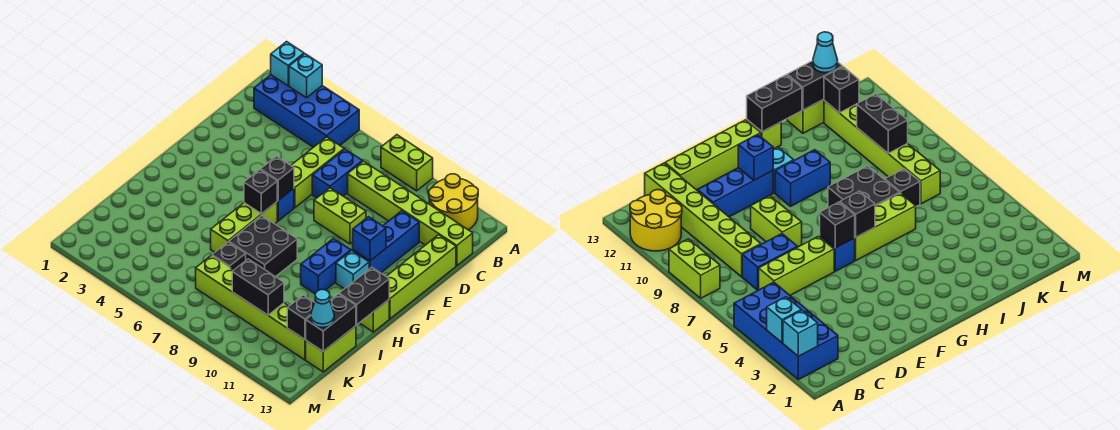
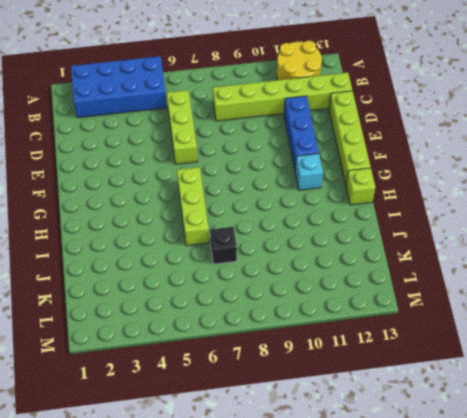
none -> lime brick A8:A9 level 1
none -> blue brick C7:D7 level 1
none -> lime brick E8:E9 level 1

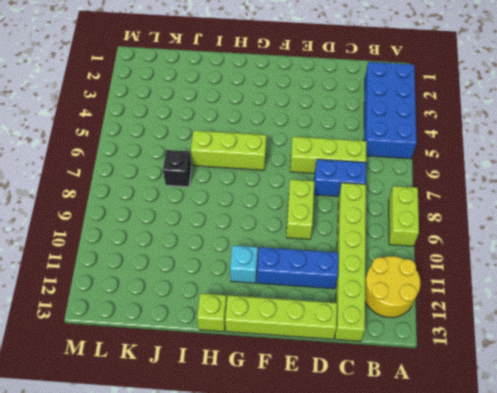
none -> blue brick F6 level 1
none -> blue brick G10:H10 level 1
none -> black brick H7:I8 level 1

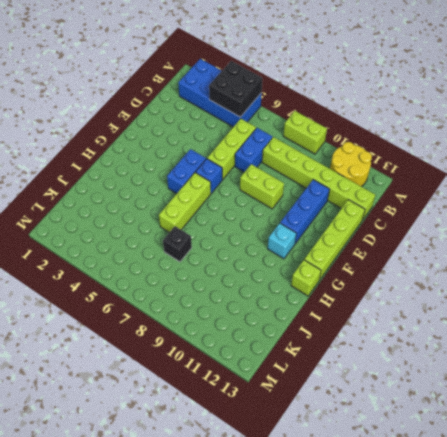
black brick A4:B5 level 2 -> black brick H7:I8 level 1
blue brick F5:G5 level 1 -> blue brick G10:H10 level 1
none -> lime brick J13:K13 level 1
none -> lime brick K7:K12 level 1
none -> cyan brick A2 level 2

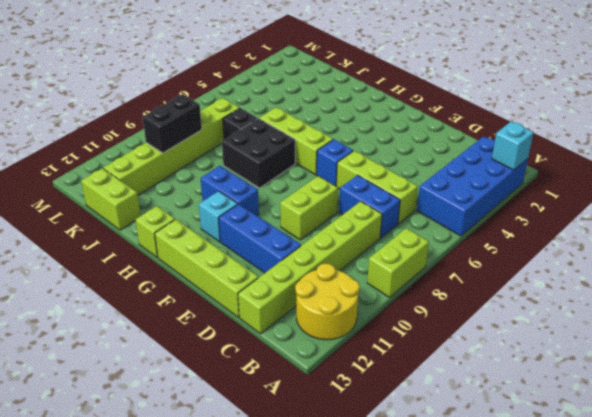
none -> cyan brick A3 level 2
none -> black brick F6 level 2
none -> blue brick F11 level 2

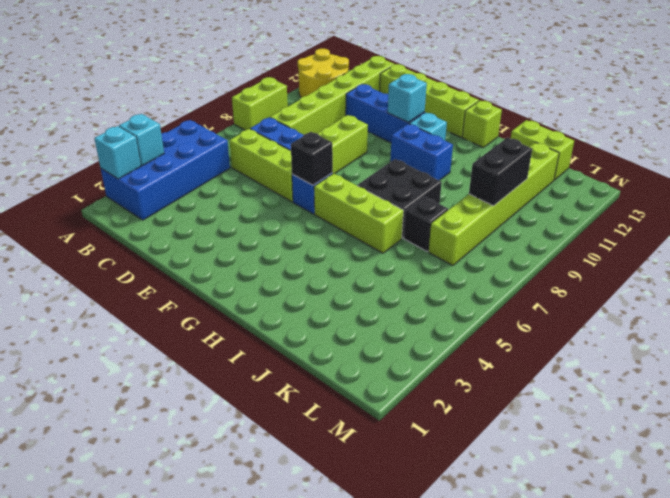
cyan brick F11 level 2 -> blue brick F11 level 2
none -> black brick G6 level 2
none -> black brick H13:I13 level 2
none -> black brick J13:K13 level 2

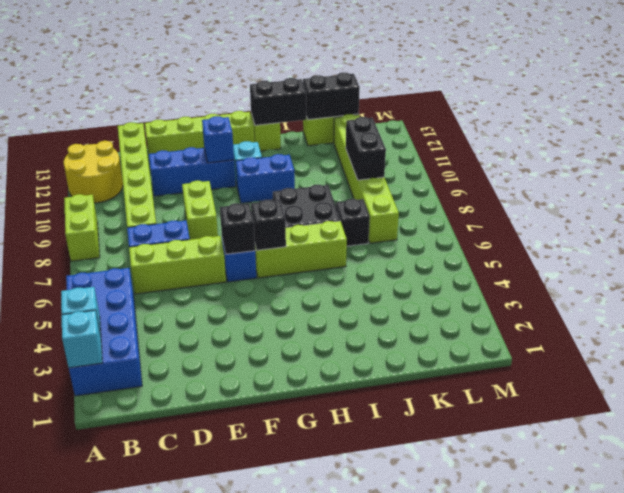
none -> black brick K12 level 2
none -> cyan cone K13 level 3

